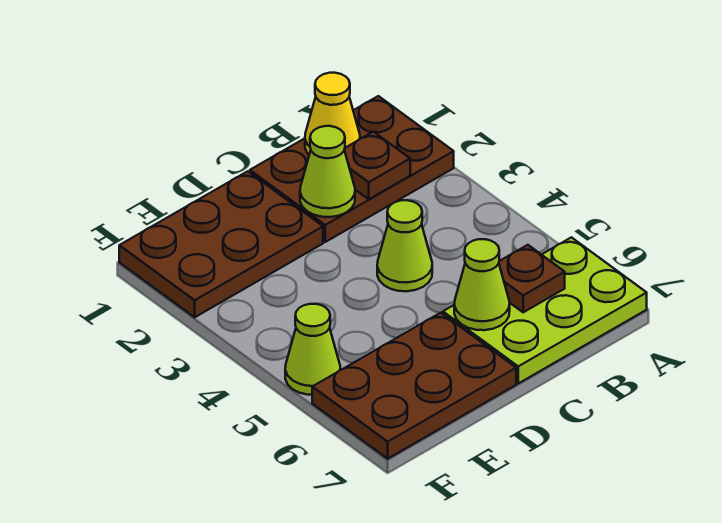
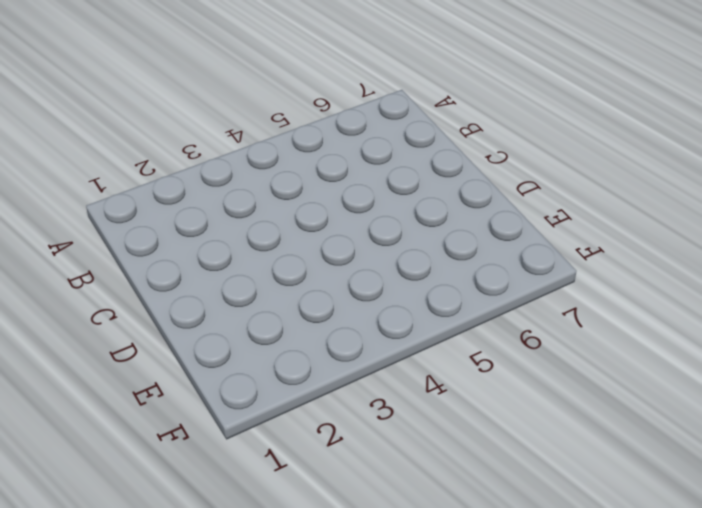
none -> brown plate A1:C2 level 1
none -> lime plate A6:C7 level 1

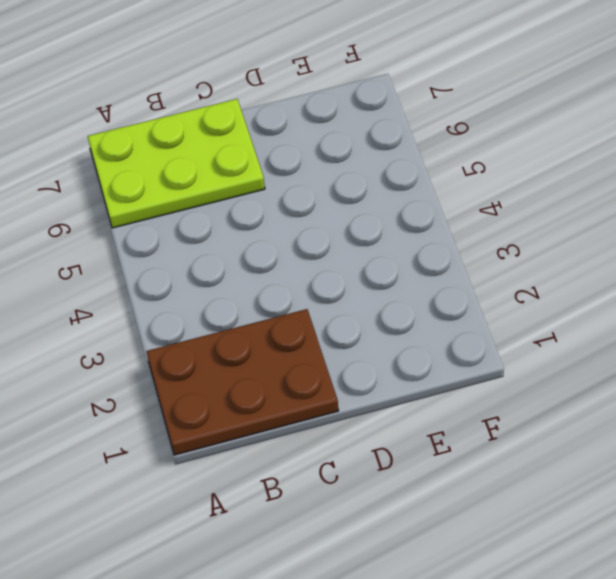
none -> lime cone C4 level 1
none -> brown plate D1:F2 level 1

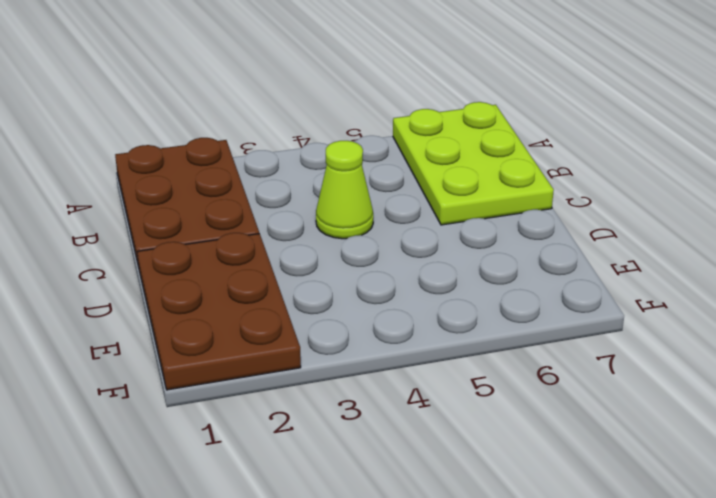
none -> brown plate D6:F7 level 1
none -> lime cone F5 level 1

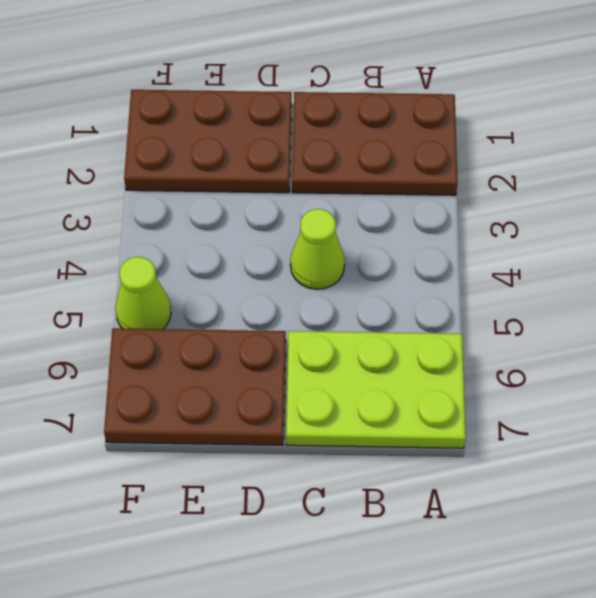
none -> yellow cone B1 level 2
none -> brown plate B2 level 2

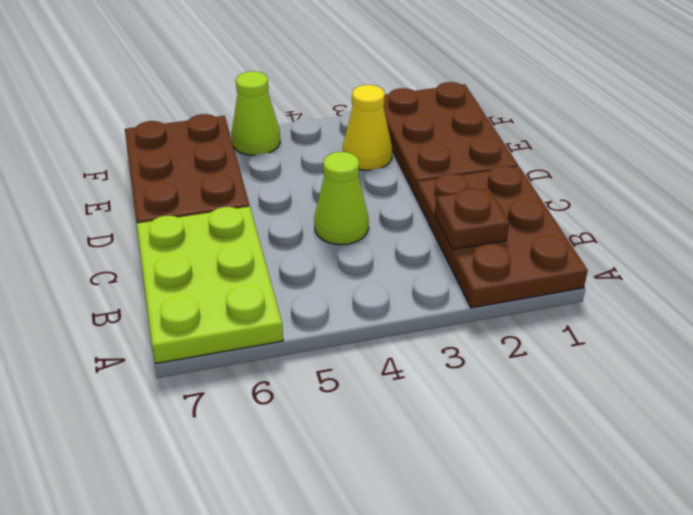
yellow cone E3 level 1 -> yellow cone B1 level 2
none -> brown plate B6 level 2
none -> lime cone C2 level 2

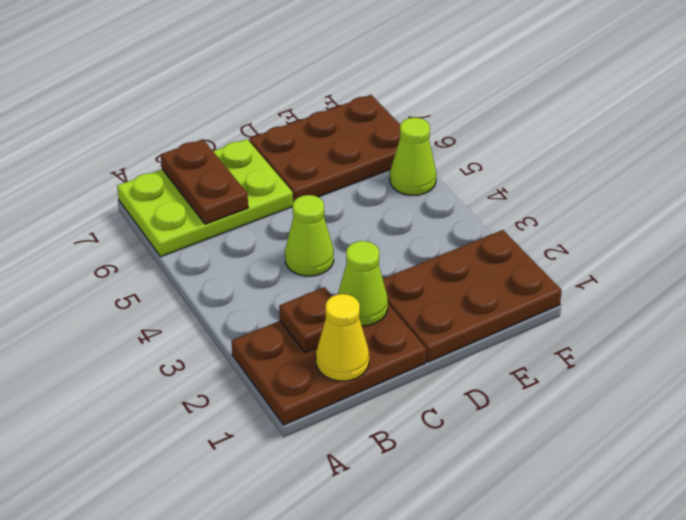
brown plate B6:B7 level 2 -> brown plate B6 level 2
none -> lime cone C6 level 2

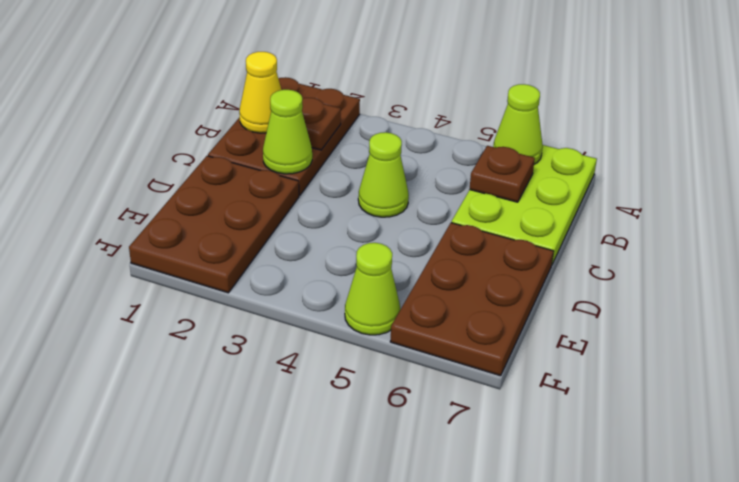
lime cone A6 level 2 -> lime cone C6 level 2

